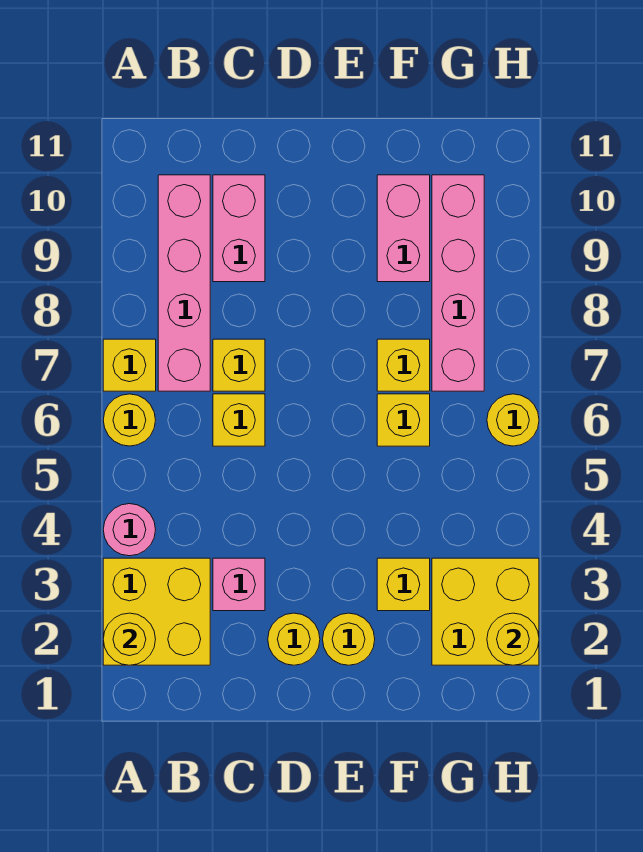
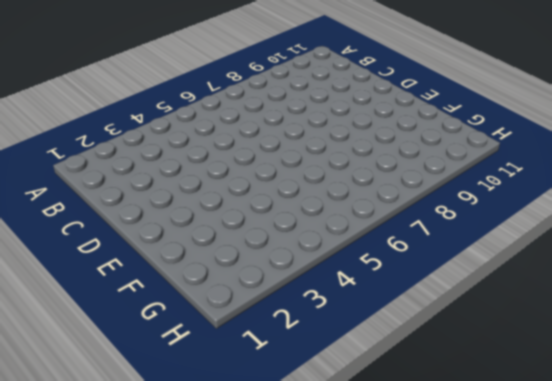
none -> yellow brick A2:B3 level 1
none -> pink round brick A4 level 1
none -> yellow round brick A6 level 1

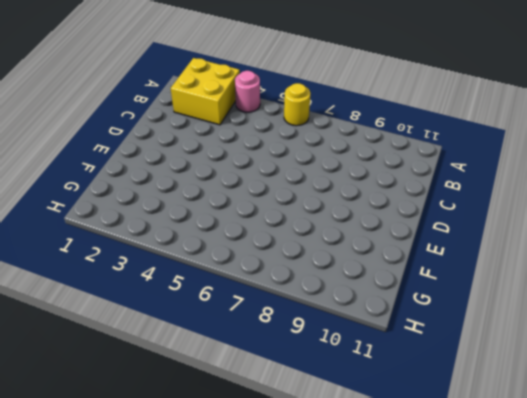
none -> yellow brick A7 level 1
none -> pink brick B7:B10 level 1
none -> pink brick C3 level 1

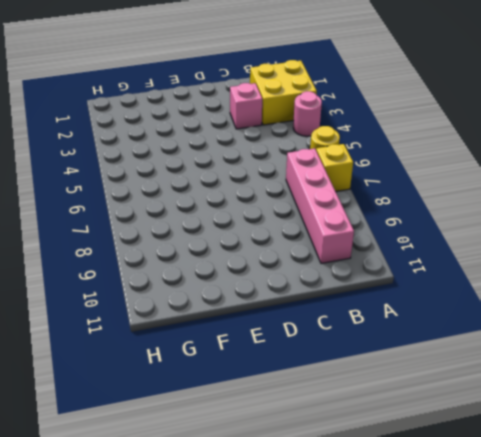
none -> yellow brick C6 level 1
none -> yellow brick C7 level 1
none -> pink brick C9:C10 level 1

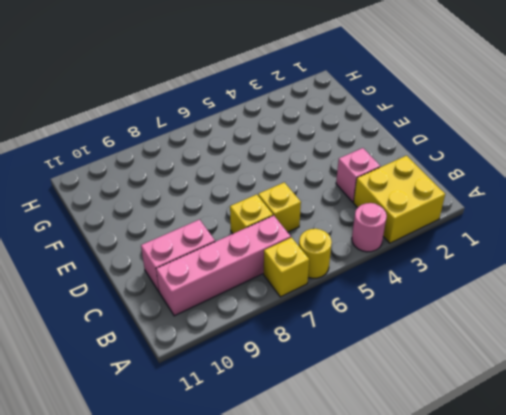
none -> yellow round brick D2 level 1
none -> yellow round brick E2 level 1
none -> yellow brick F3 level 1

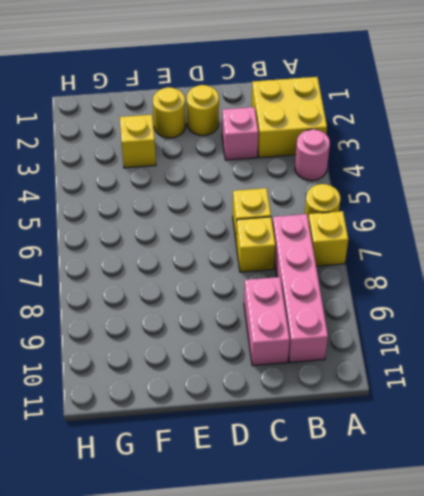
none -> yellow brick F6 level 1
none -> yellow brick F7 level 1
none -> pink brick F9:F10 level 1

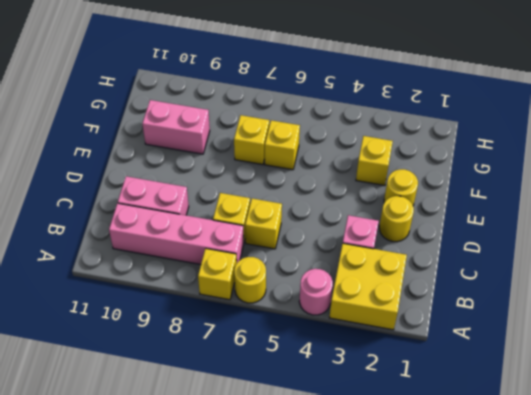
none -> yellow brick G2:H3 level 1
none -> pink brick G7:G10 level 1
none -> yellow round brick H6 level 1

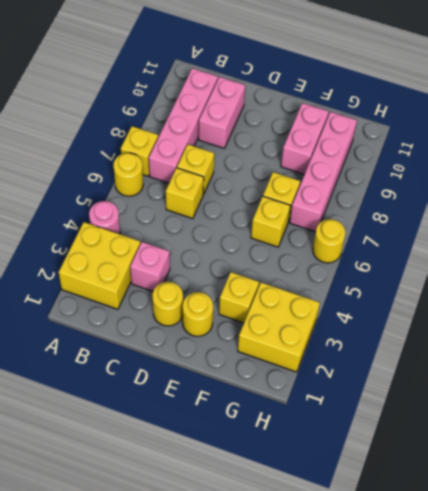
none -> yellow round brick A2 level 2
none -> yellow round brick H2 level 2

